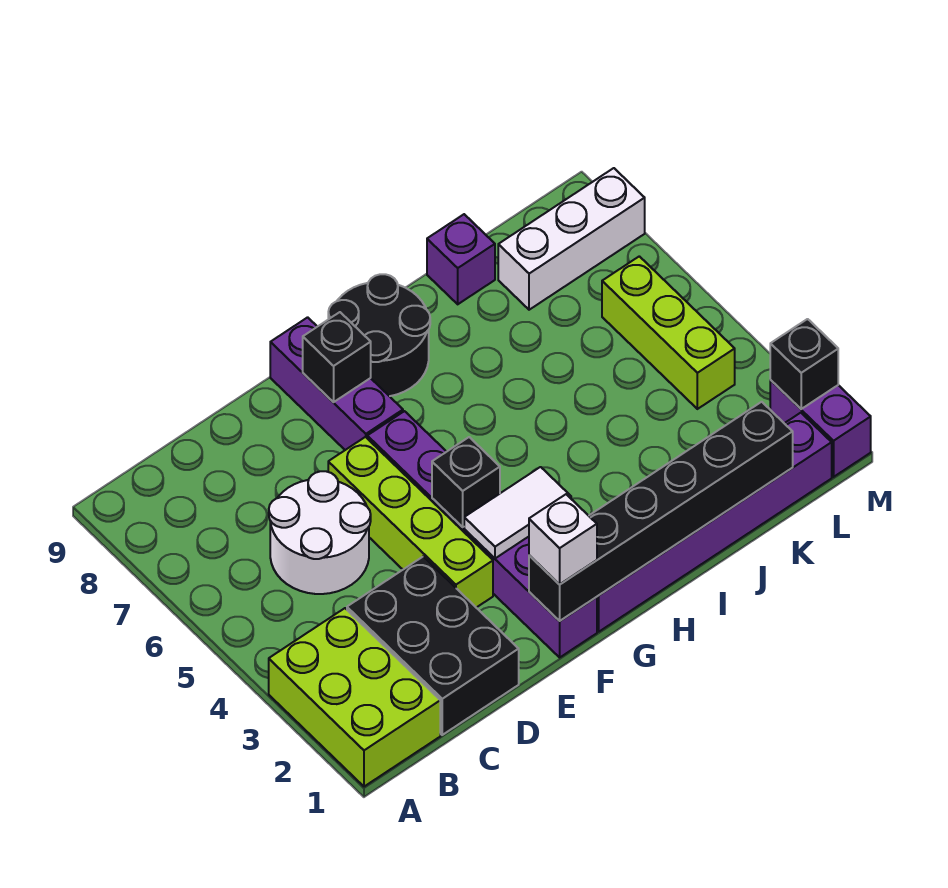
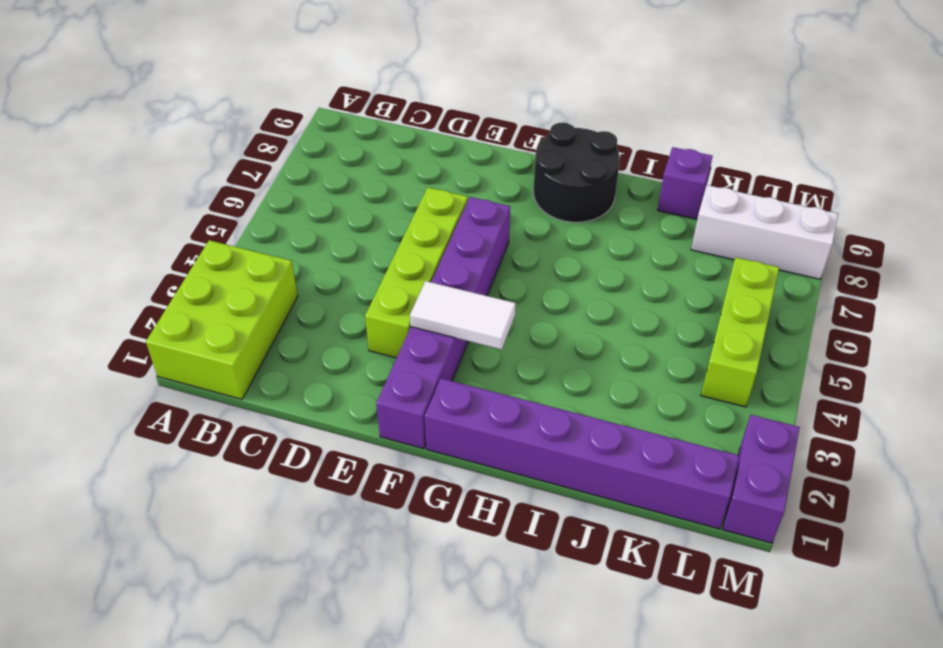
none -> black brick C1:D3 level 1
none -> white round brick C5:D6 level 1
none -> purple brick F7:F9 level 1

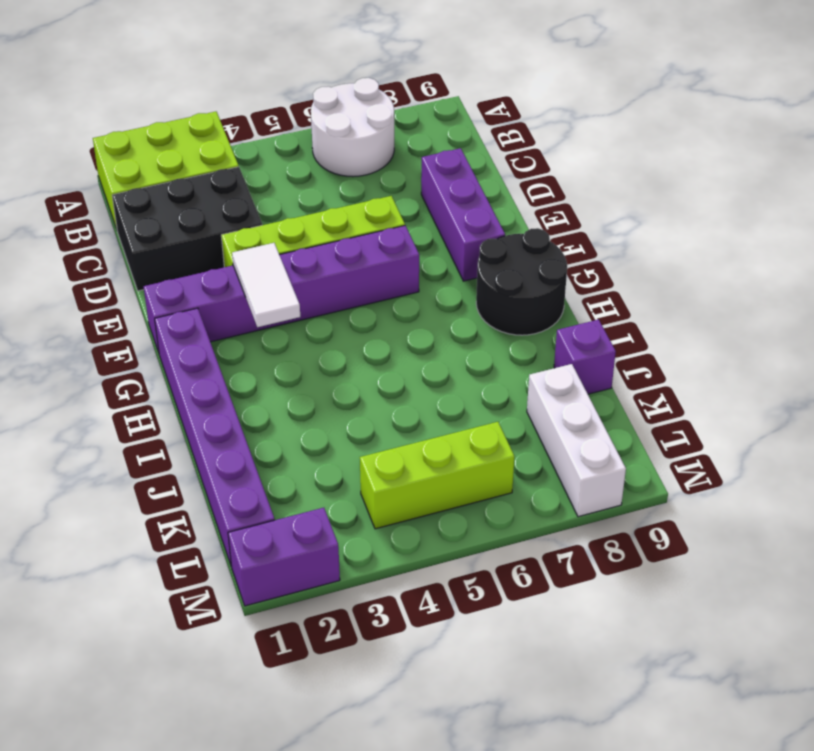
white round brick A6:B7 level 1 -> white round brick C5:D6 level 1
purple brick D8:F8 level 1 -> purple brick F7:F9 level 1
none -> black brick F1:K1 level 2
none -> black brick F4 level 2
none -> black brick F8 level 2

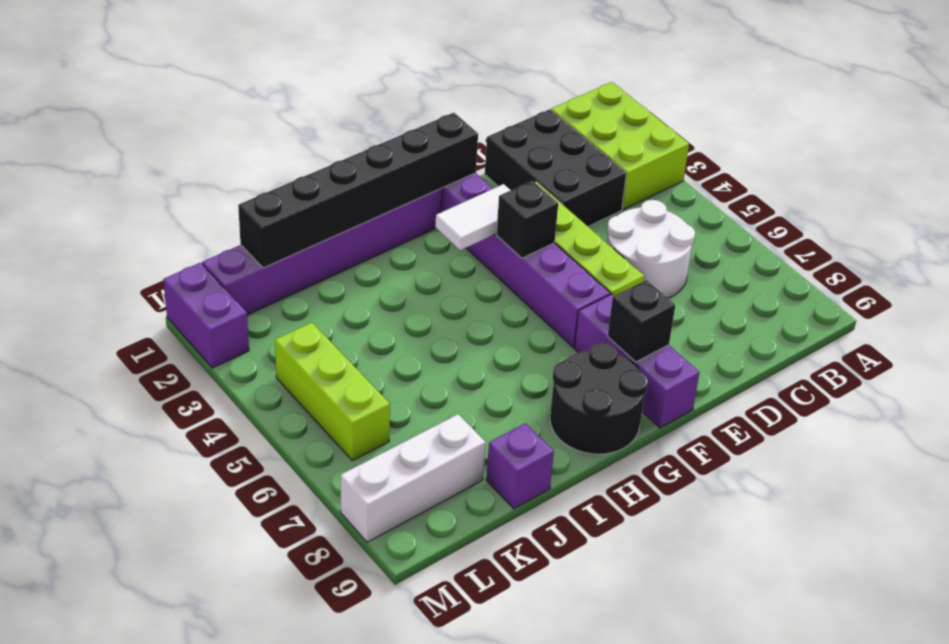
none -> black brick M2 level 2
none -> white brick F1 level 3

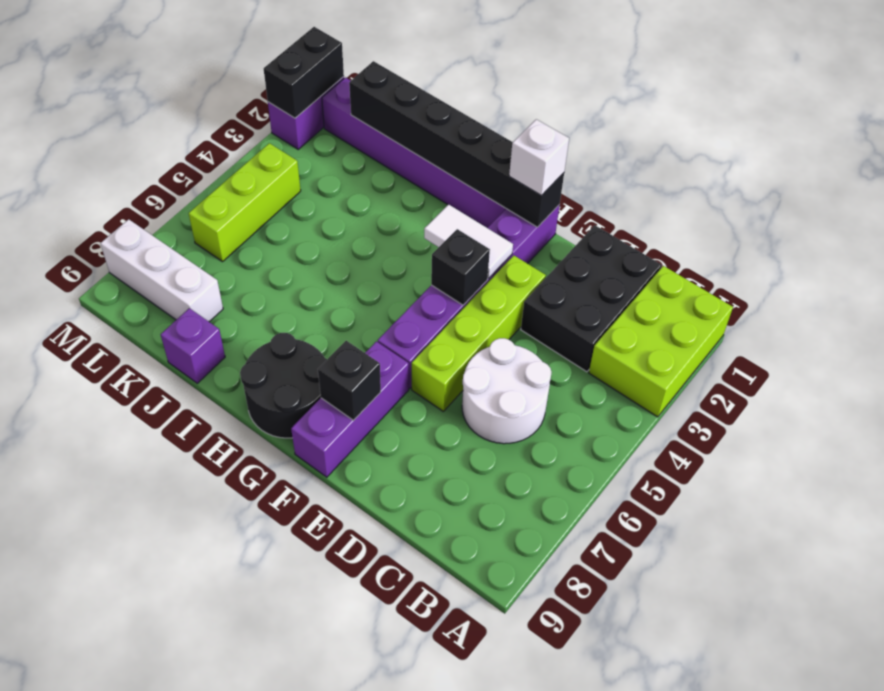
black brick M1:M2 level 2 -> black brick M2 level 2

